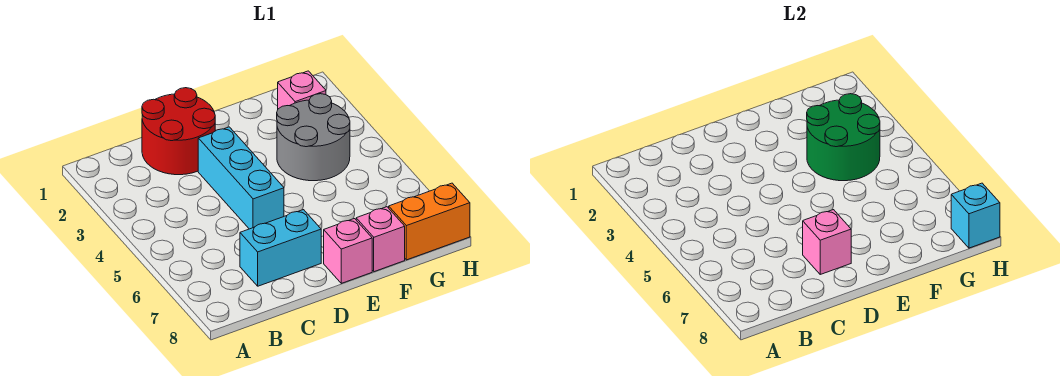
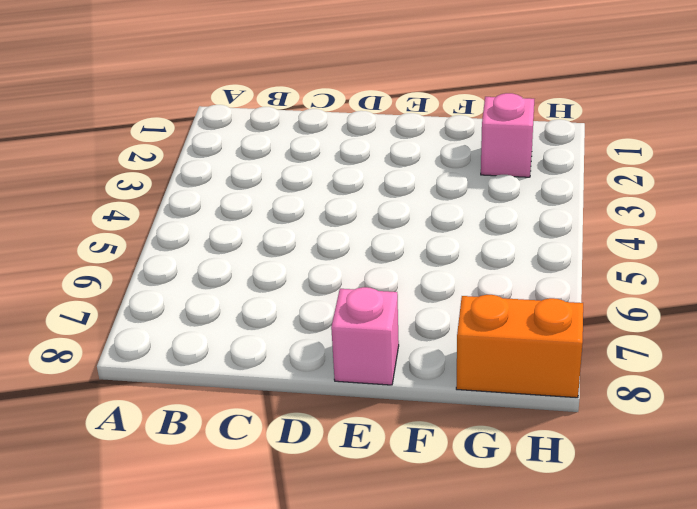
none -> red round brick C1:D2 level 1
none -> cyan brick C7:D7 level 1

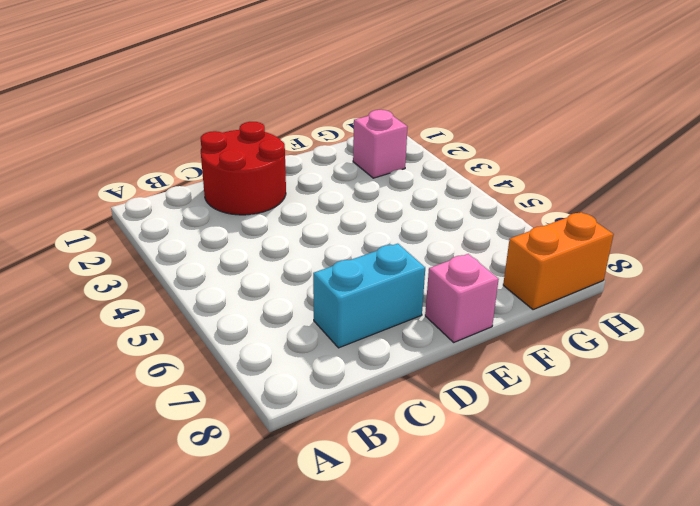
none -> cyan brick D3:D5 level 1
none -> grey round brick F3:G4 level 1

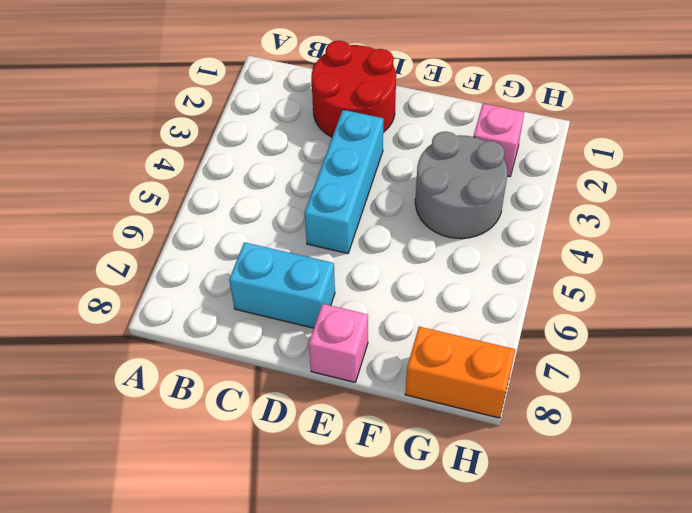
none -> pink brick F8 level 1
none -> pink brick D7 level 2

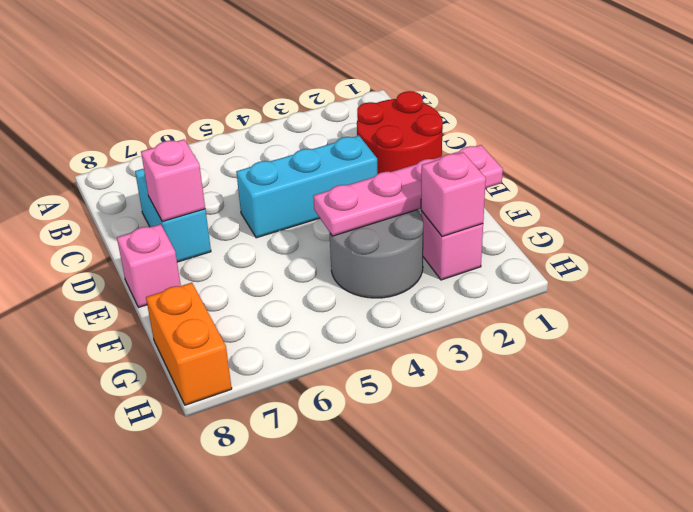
pink plate F1:F4 level 2 -> green round brick F3:G4 level 2
pink brick G2 level 2 -> pink brick F8 level 1
none -> cyan brick H8 level 2

